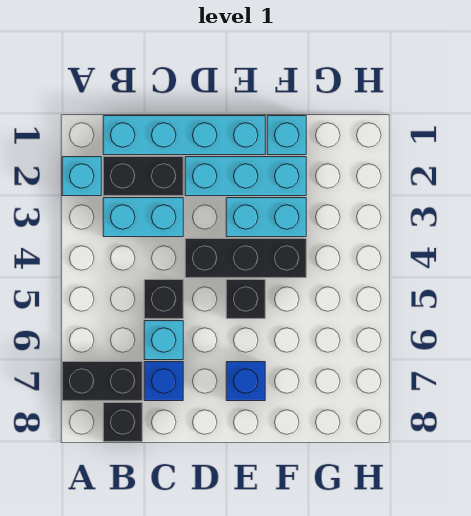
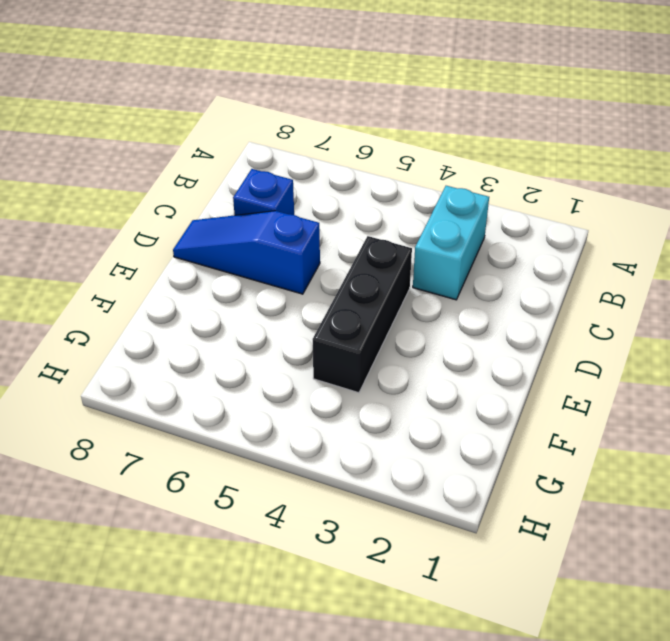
blue slope D6:D8 level 1 top 6 -> none
none -> cyan brick A2 level 1
none -> black brick A7:B7 level 1
none -> cyan brick B1:E1 level 1

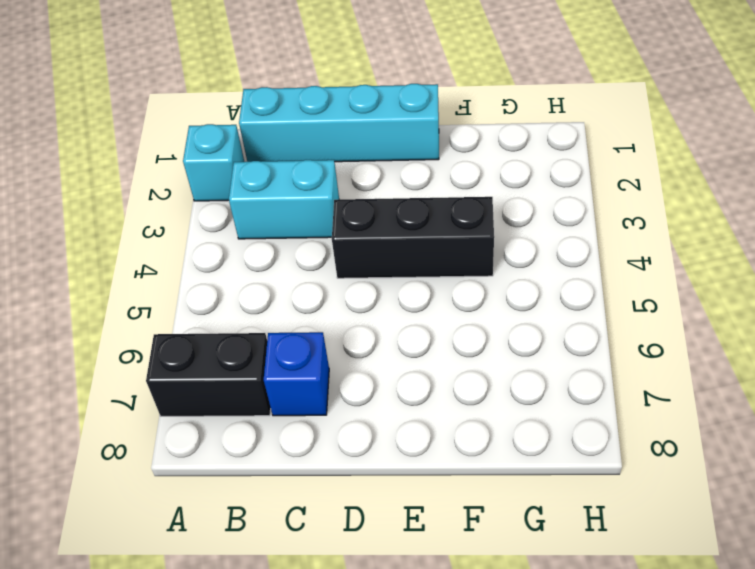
none -> black brick B2:C2 level 1
none -> black brick B8 level 1
none -> black brick C5 level 1

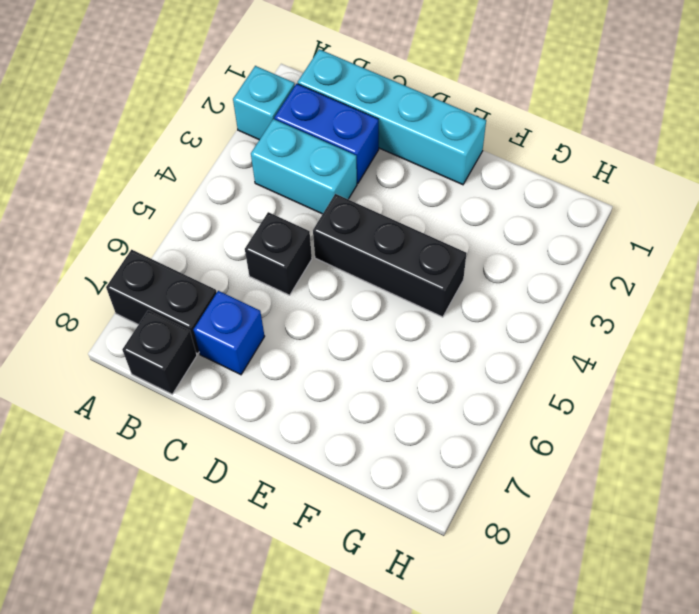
blue brick B2:C2 level 1 -> black brick B2:C2 level 1
none -> cyan brick C6 level 1
none -> cyan brick D2:F2 level 1
none -> cyan brick E3:F3 level 1

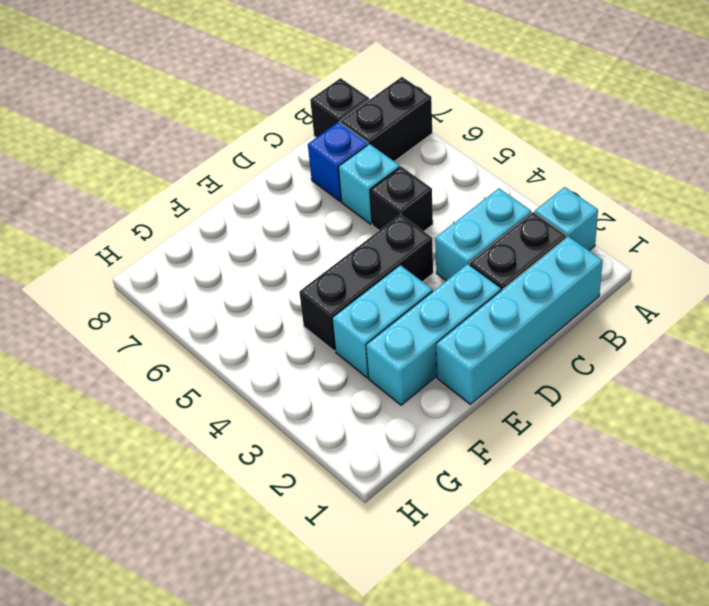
none -> black brick E5 level 1
none -> blue brick E7 level 1
none -> cyan brick F1 level 1

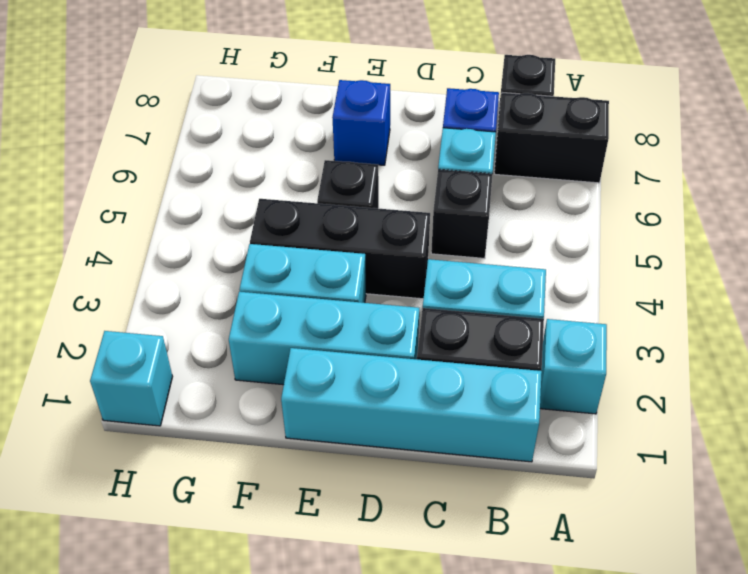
cyan brick H1 level 1 -> cyan brick F1 level 1

